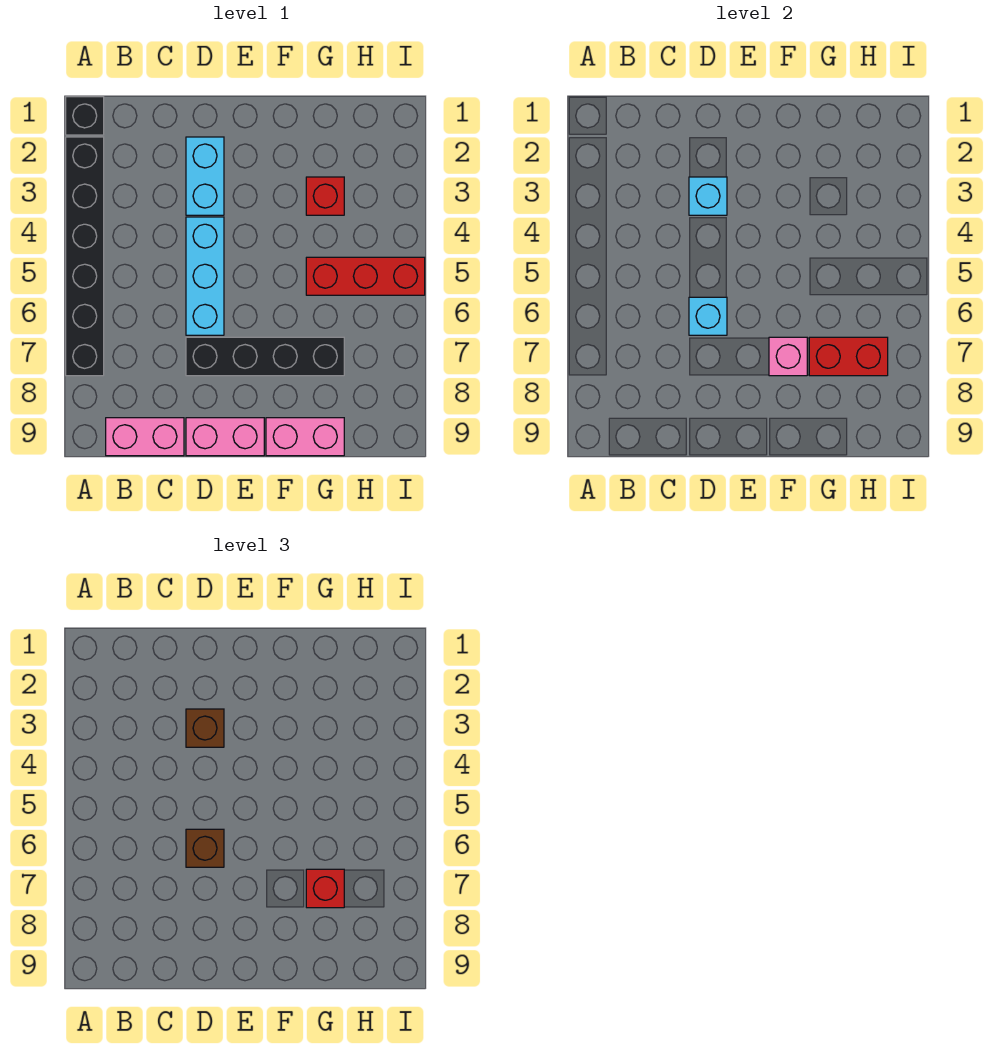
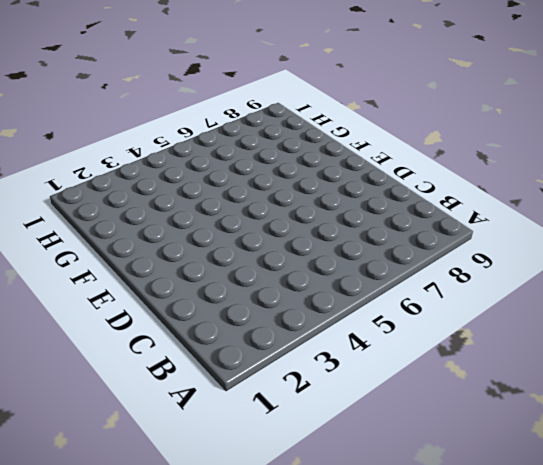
none -> black brick A1 level 1
none -> black brick A2:A7 level 1
none -> pink brick B9:C9 level 1

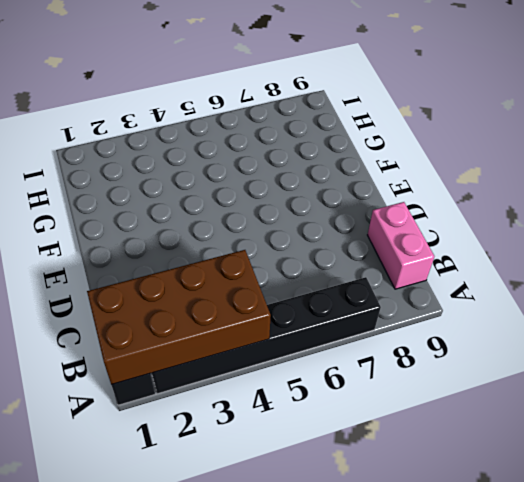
brown brick A1:B4 level 2 -> none
none -> cyan brick D2:D3 level 1
none -> cyan brick D4:D6 level 1
none -> black brick D7:G7 level 1

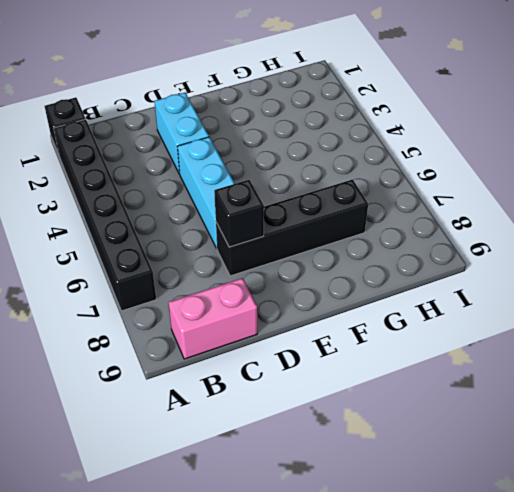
black brick D7 level 2 -> none
none -> pink brick D9:E9 level 1
none -> pink brick F9:G9 level 1
none -> red brick G3 level 1

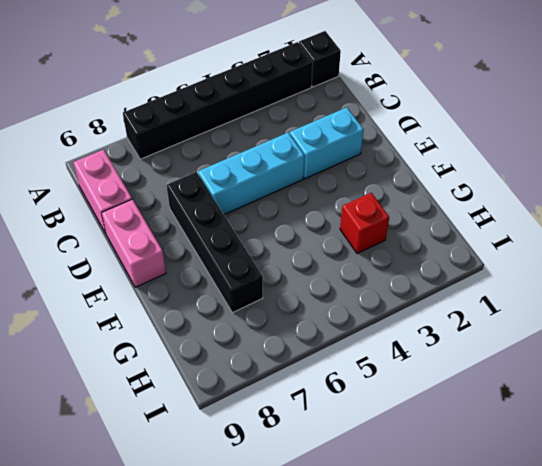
none -> pink brick F9:G9 level 1
none -> red brick G5:I5 level 1
none -> cyan brick D3 level 2

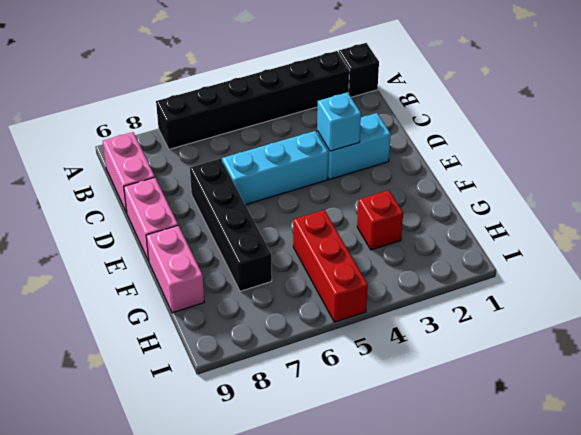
none -> cyan brick D6 level 2
none -> pink brick F7 level 2
none -> red brick G7:H7 level 2

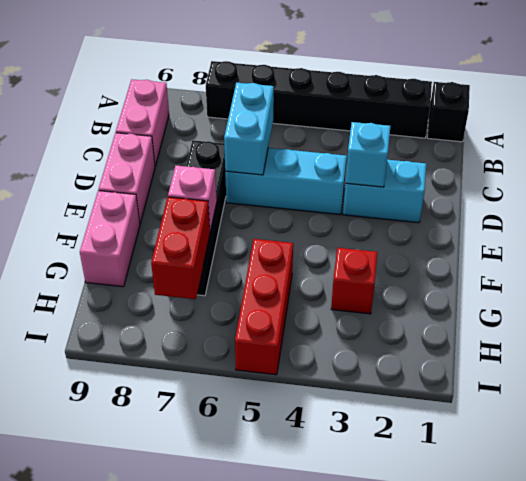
cyan brick C6:D6 level 2 -> cyan brick D6 level 2
none -> brown brick D3 level 3
none -> brown brick D6 level 3
none -> red brick G7 level 3

